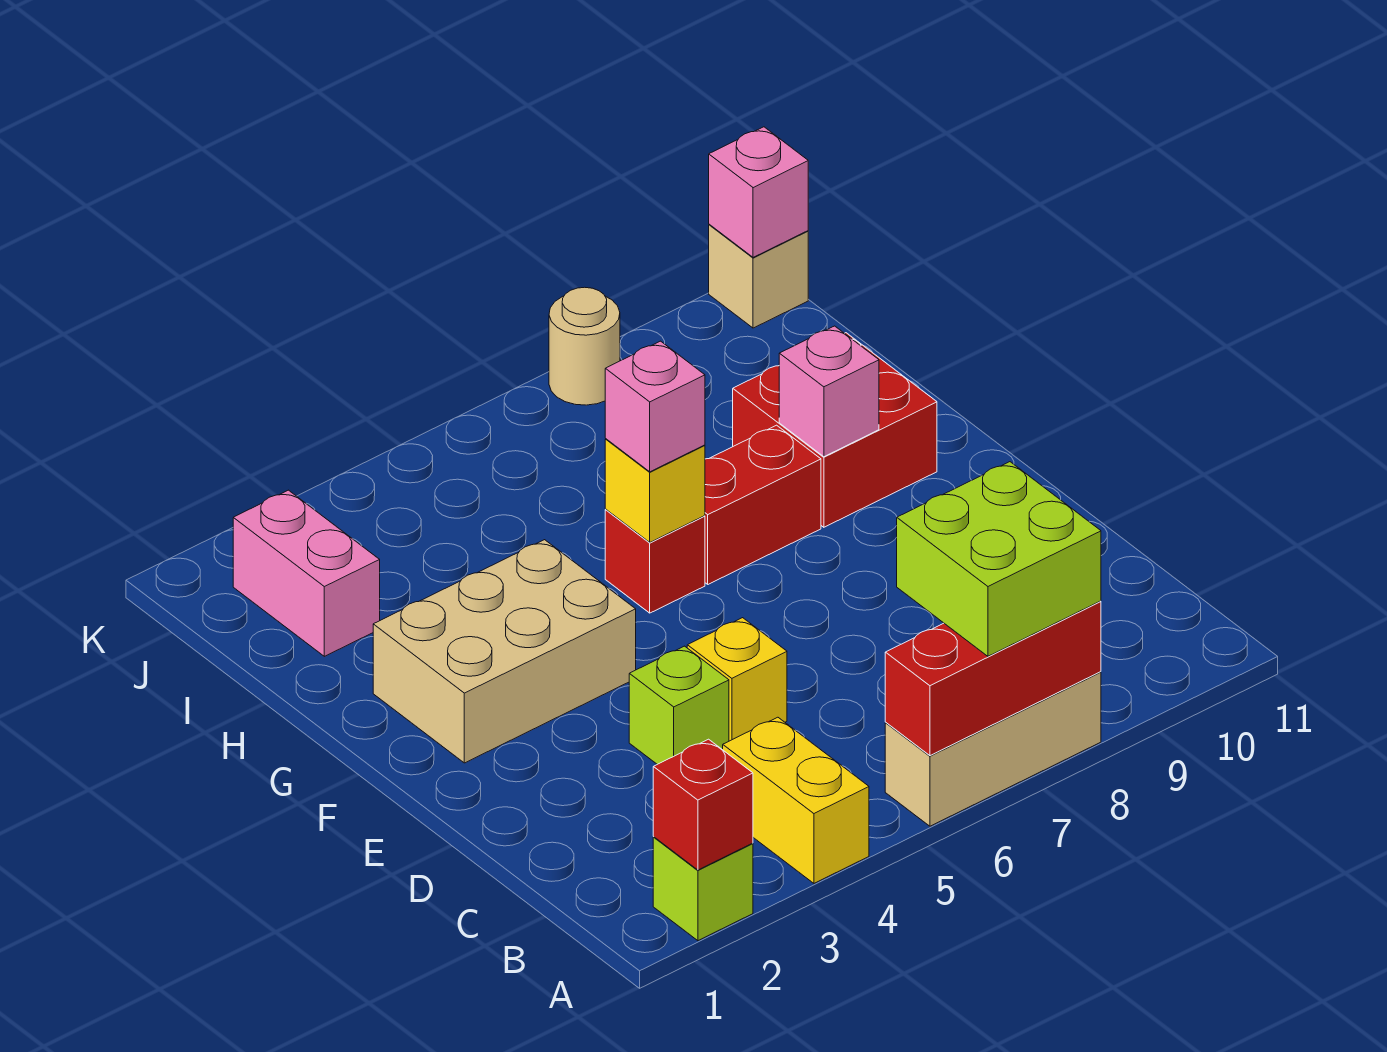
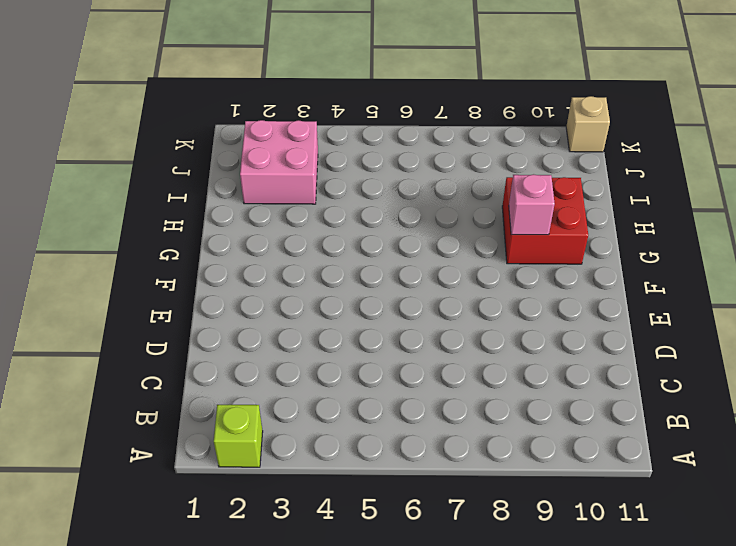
pink brick I2:J3 level 1 -> pink brick I2:J2 level 1
none -> yellow brick A4:B4 level 1
none -> tan brick A6:A8 level 1
none -> lime brick D4 level 1

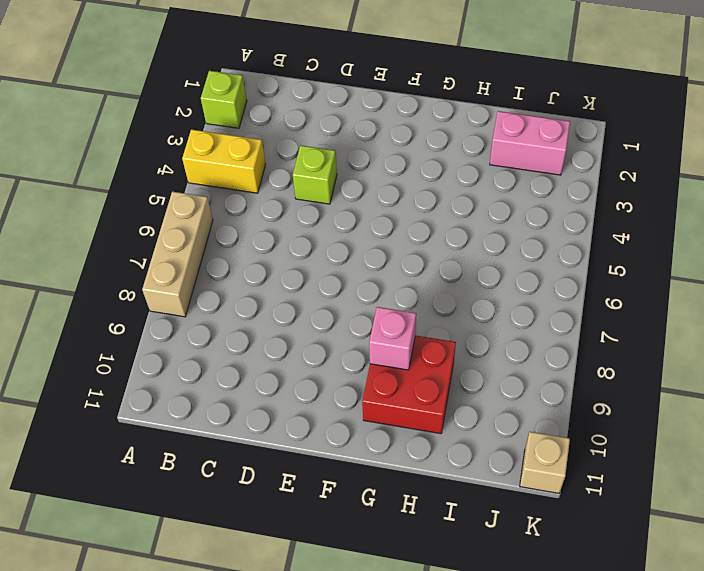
none -> yellow brick D5 level 1
none -> tan brick F2:G4 level 1
none -> red brick G6 level 1

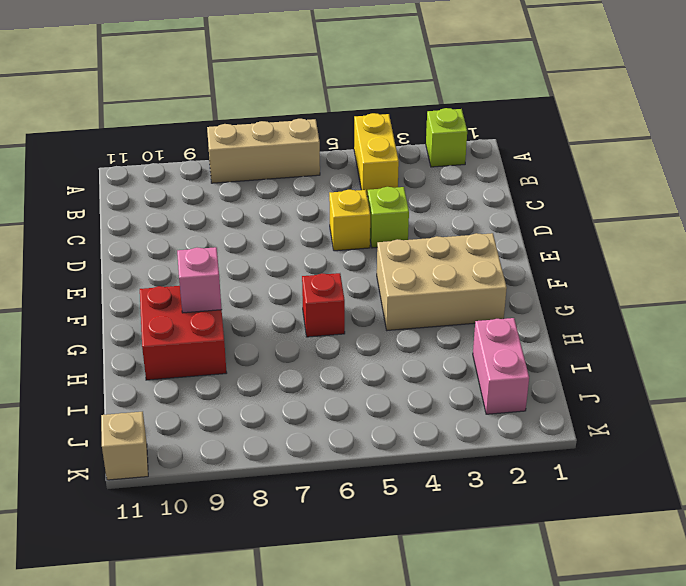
none -> red brick G7:G8 level 1
none -> tan round brick K8 level 1
none -> red brick A2 level 2

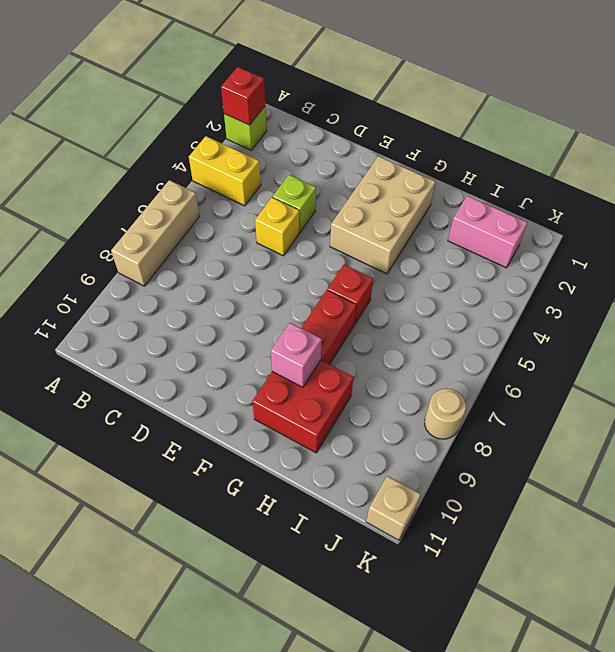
none -> red brick A6:A8 level 2
none -> yellow brick G6 level 2
none -> pink brick K11 level 2

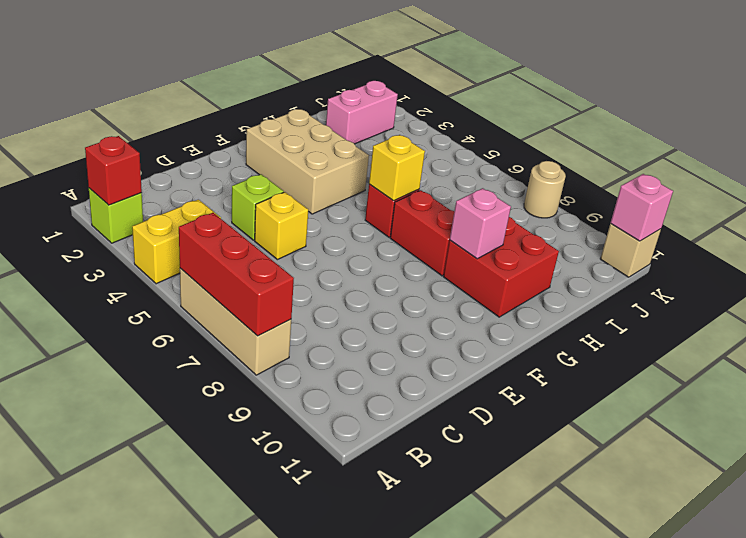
none -> lime brick A7:B8 level 3
none -> pink brick G6 level 3

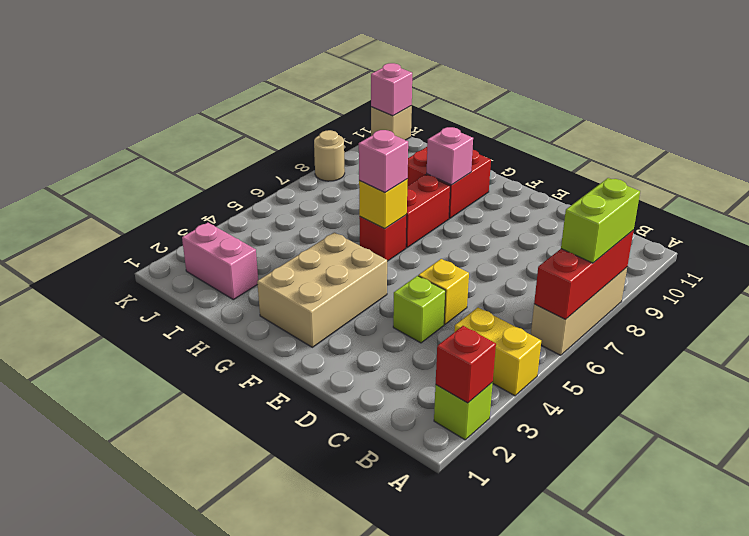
lime brick A7:A8 level 3 -> lime brick A7:B8 level 3

